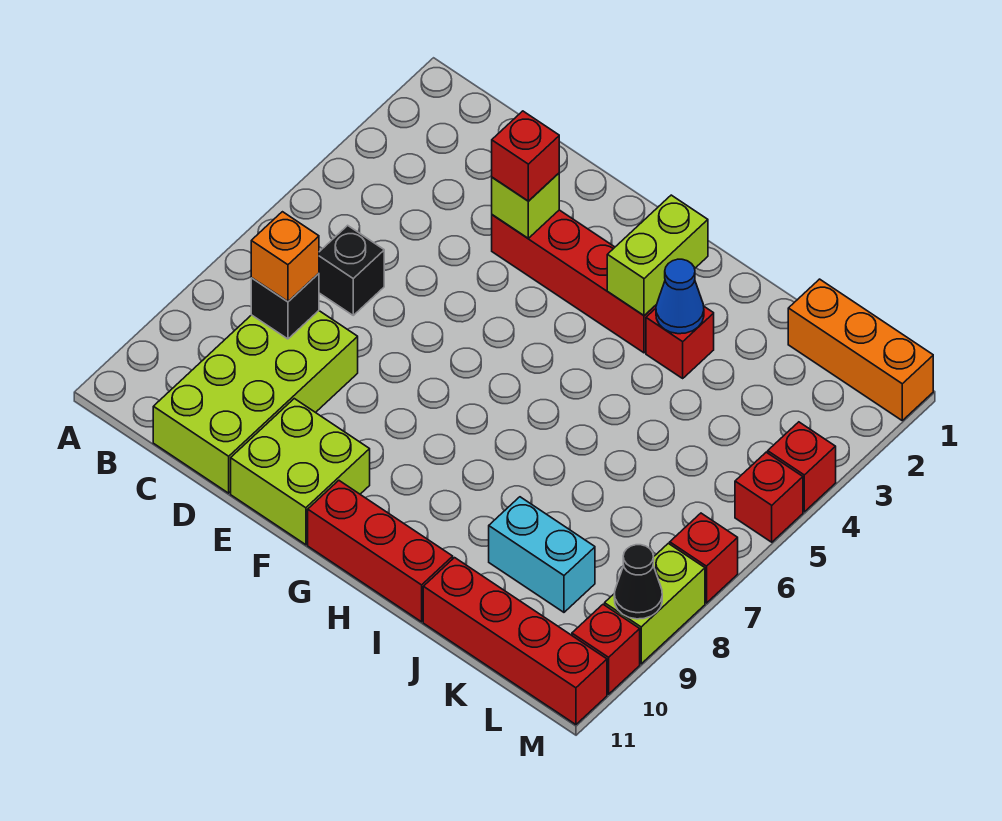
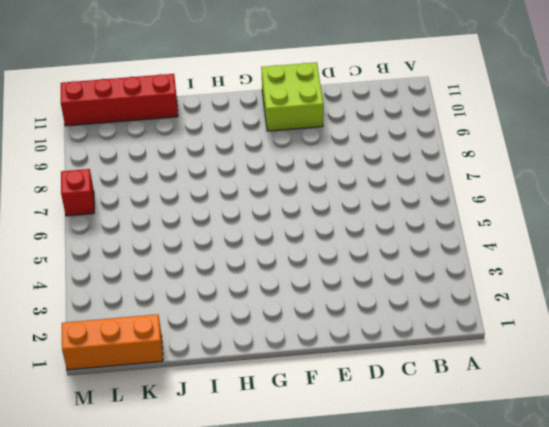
none -> black brick C6 level 1
none -> lime brick C8:D11 level 1
none -> red brick E3:H3 level 1

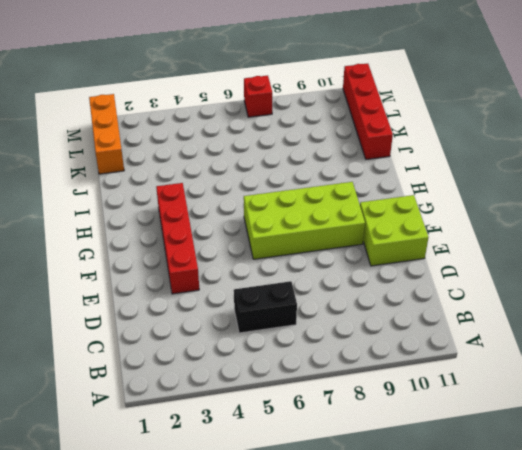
black brick C5:C6 level 1 -> black brick C6 level 1
lime brick F6:G9 level 1 -> lime brick C8:D11 level 1
none -> red brick G11:I11 level 1
none -> red brick I3 level 1
none -> cyan brick J9:K9 level 1

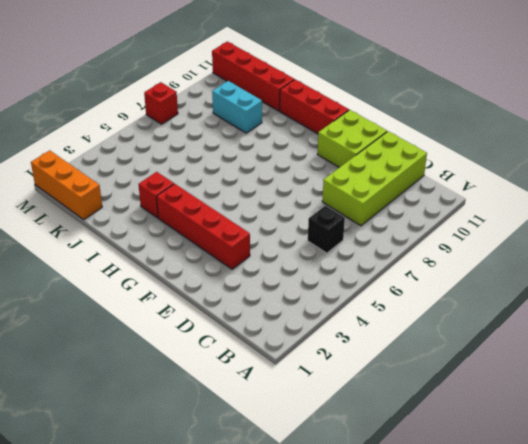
none -> red brick M4 level 1
none -> red brick M5 level 1
none -> lime brick M8:M9 level 1

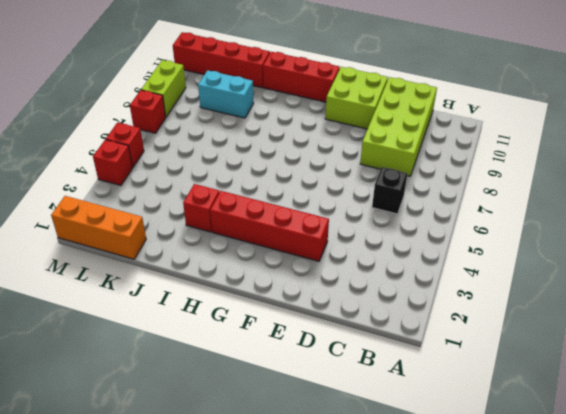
none -> red brick M10 level 1
none -> black brick C8 level 2
none -> lime brick E3 level 2

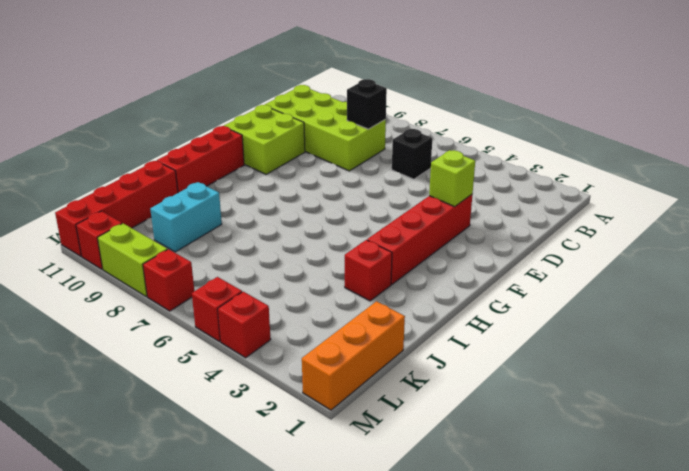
none -> lime brick H2:H3 level 2
none -> blue cone I3 level 2
none -> black cone M9 level 2

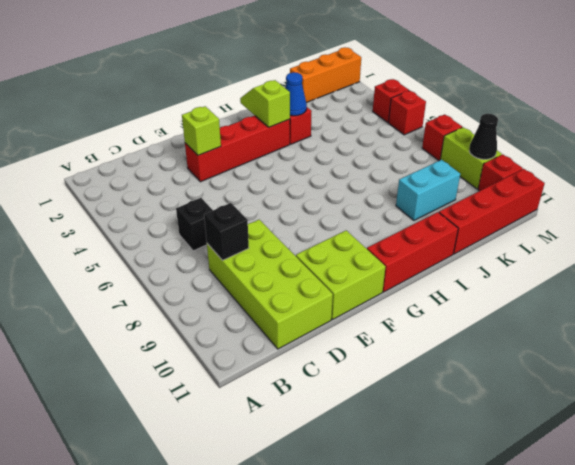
lime slope H2:H3 level 2 top 3 -> lime brick H2:H3 level 2
none -> orange brick C8 level 3
none -> red brick E3 level 3

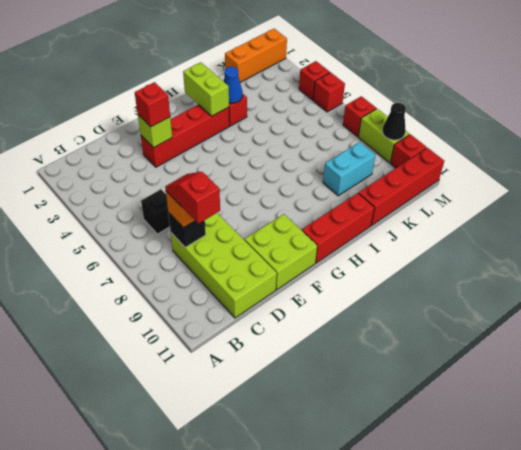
red slope C8:C9 level 4 top 9 -> none

